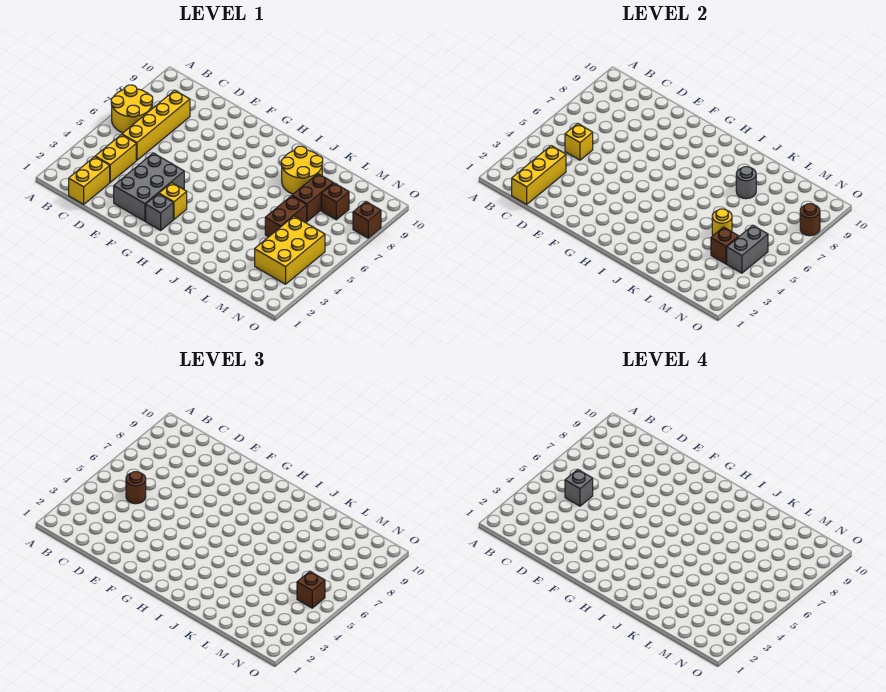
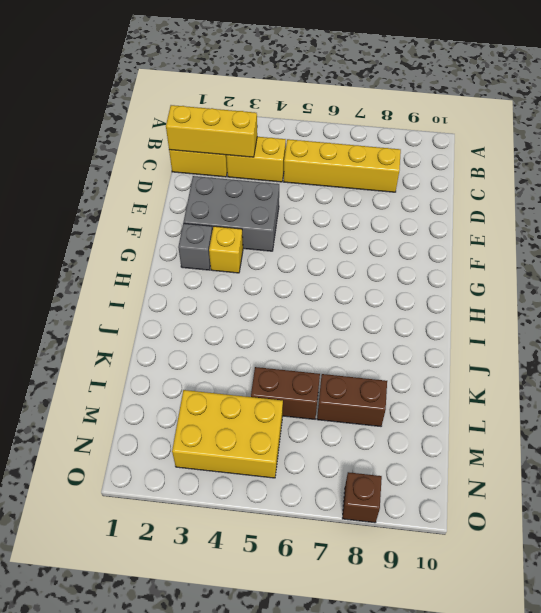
none -> yellow round brick A6:B7 level 1
none -> yellow round brick J8:K9 level 1
none -> brown brick M8 level 1

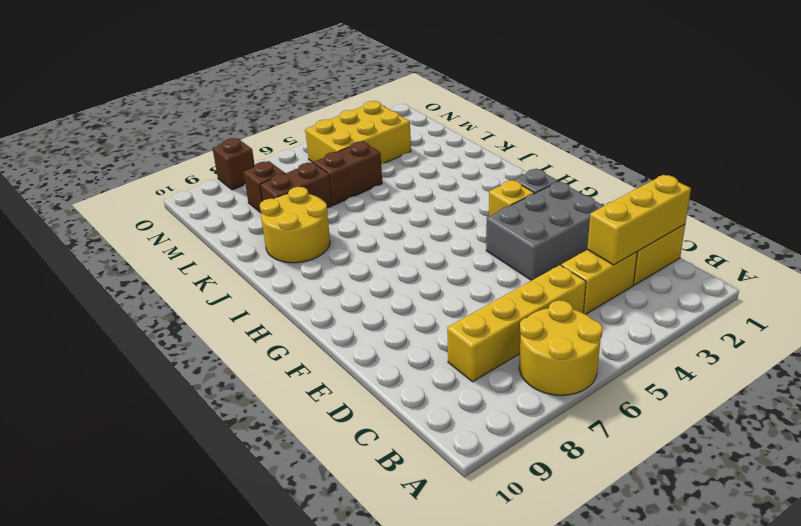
none -> yellow brick C5 level 2
none -> grey round brick K8 level 2
none -> yellow round brick L5 level 2

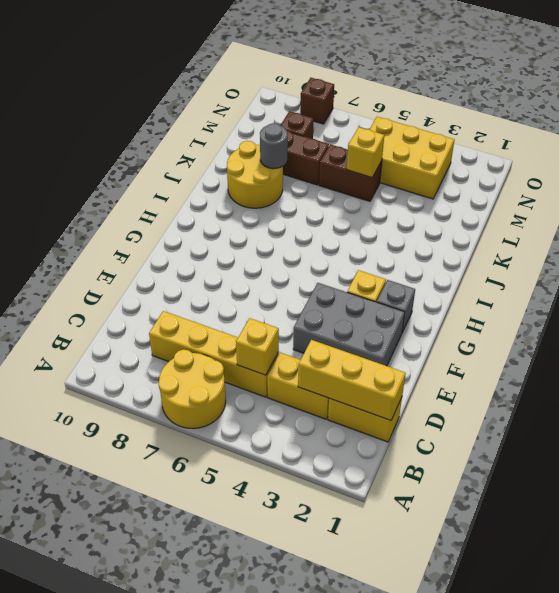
yellow brick L5 level 2 -> yellow round brick L5 level 2
none -> brown brick M4 level 2
none -> grey brick N4:N5 level 2
none -> brown round brick O8 level 2

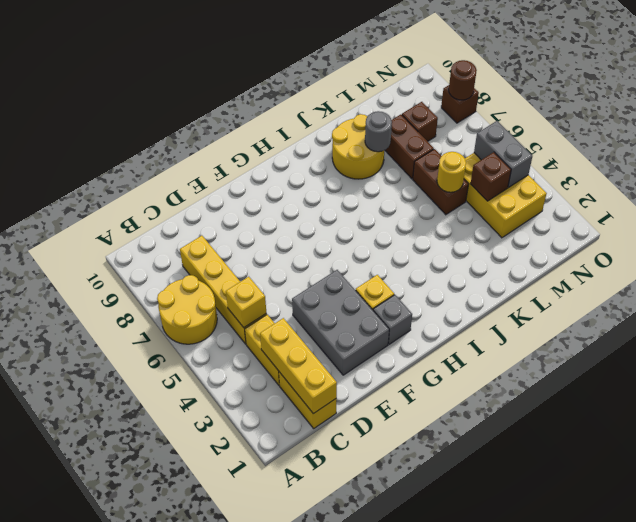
none -> brown round brick C5 level 3
none -> brown brick N5 level 3
none -> grey brick C5 level 4

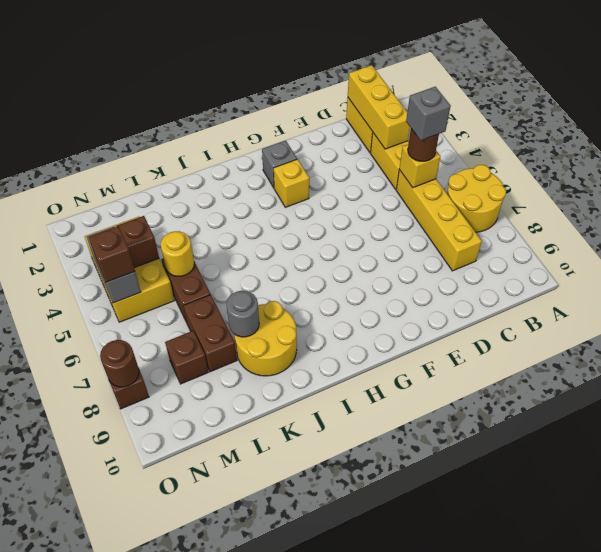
none -> grey brick E2:F4 level 1

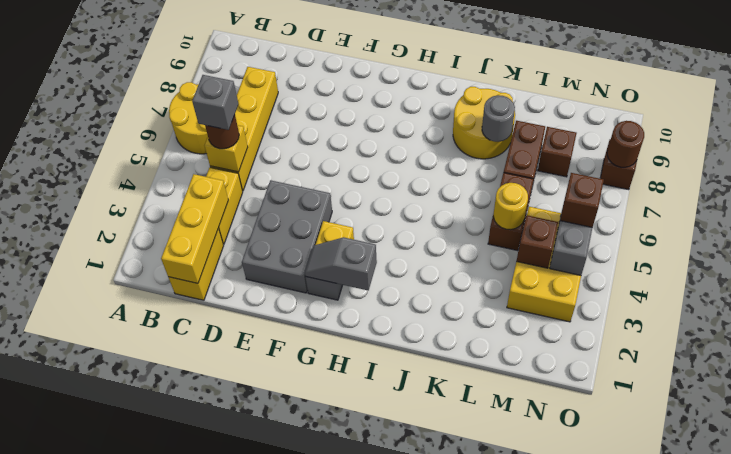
grey slope G2:H2 level 2 top H -> none

